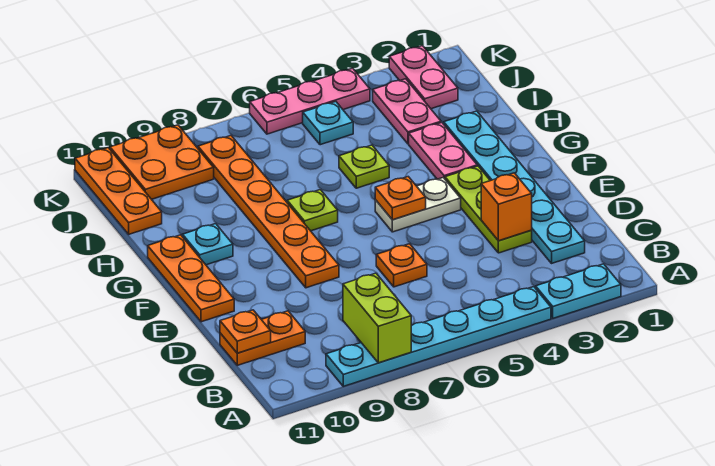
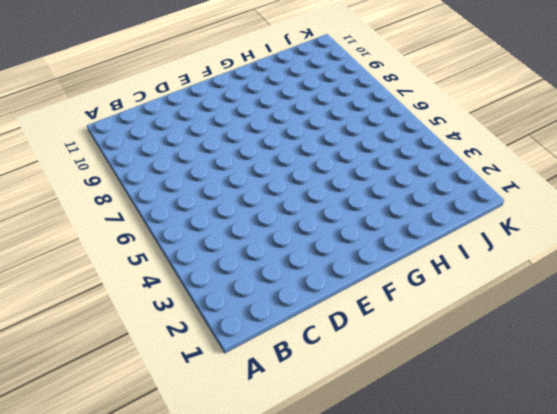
none -> cyan plate A2:A3 level 1
none -> cyan plate A4:A9 level 1
none -> cyan plate C2:H2 level 1

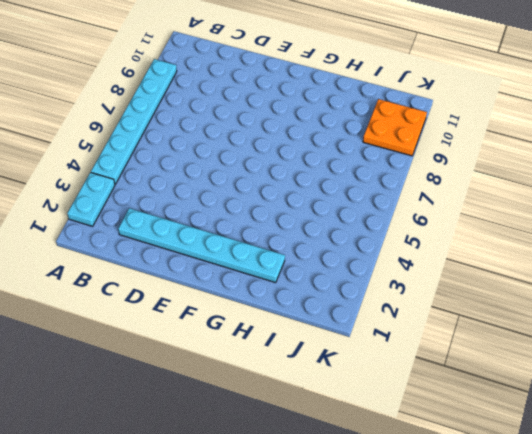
none -> orange plate C10:C11 level 1
none -> lime plate D3:F3 level 1
none -> orange plate D6 level 1

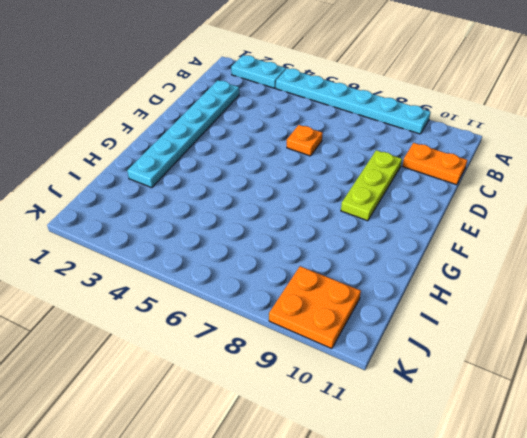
lime plate D9:F9 level 1 -> lime plate D3:F3 level 1
none -> orange plate E8:J8 level 1
none -> orange plate E11:G11 level 1
none -> white plate F4:F5 level 1

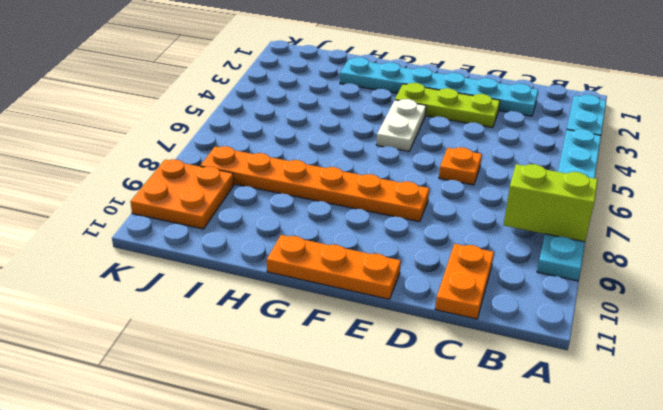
none -> pink plate G3:H3 level 1
none -> lime plate G7 level 1
none -> cyan plate G10 level 1

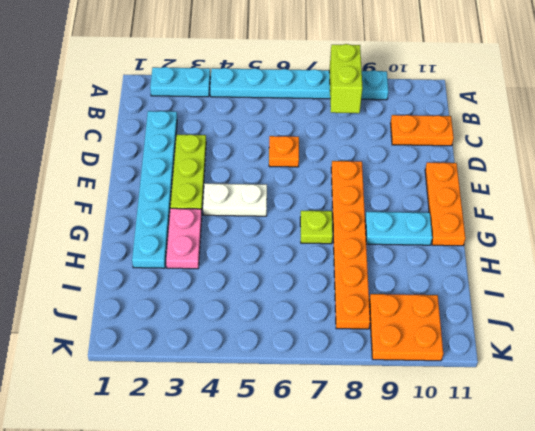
cyan plate G9:G10 level 1 -> cyan plate G10 level 1
none -> lime plate H5 level 1
none -> pink plate I3:J3 level 1
none -> orange plate I11:K11 level 1

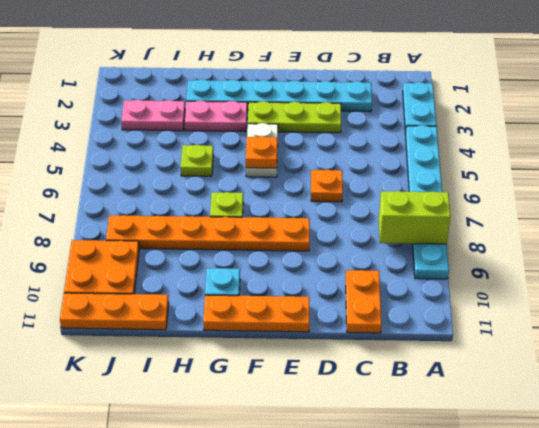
none -> pink plate J2:K2 level 1
none -> cyan plate J5 level 1
none -> pink plate K4:K6 level 1

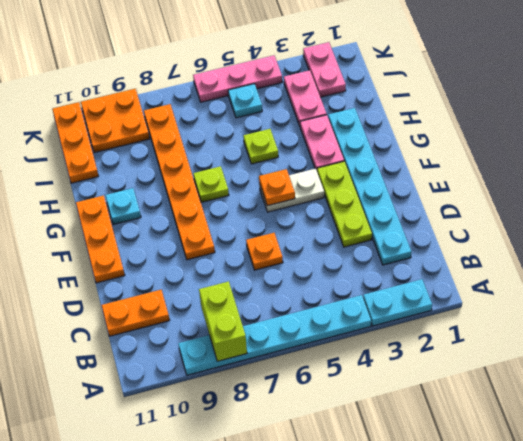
none -> orange plate C11 level 2
none -> orange brick D3 level 2

